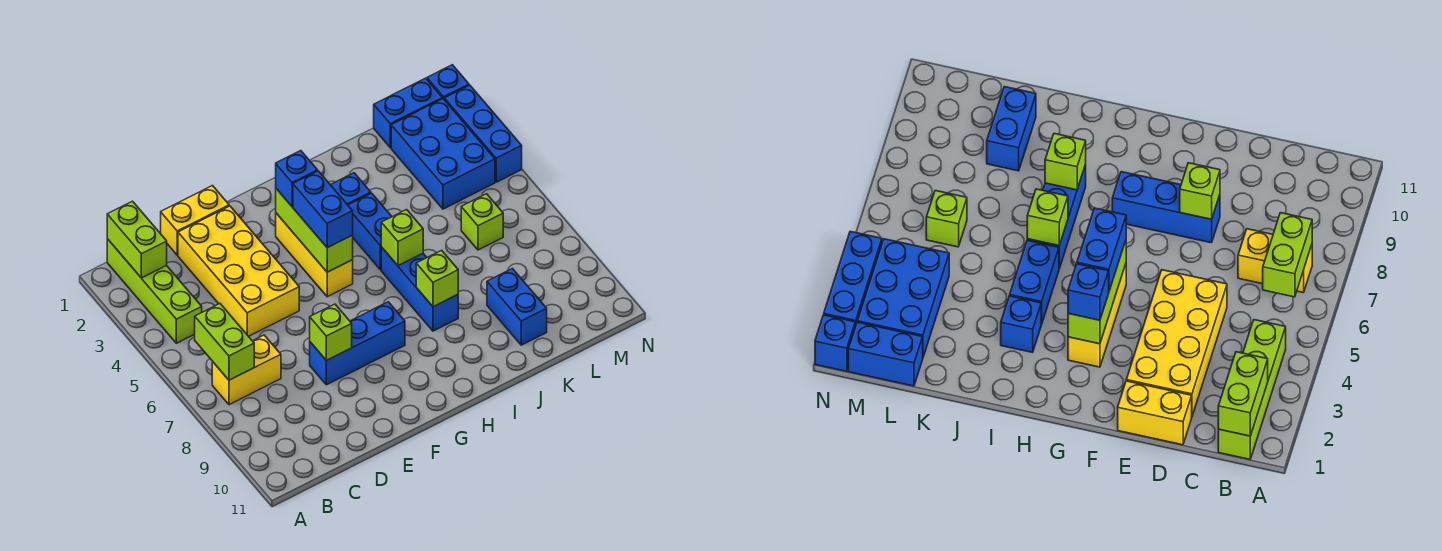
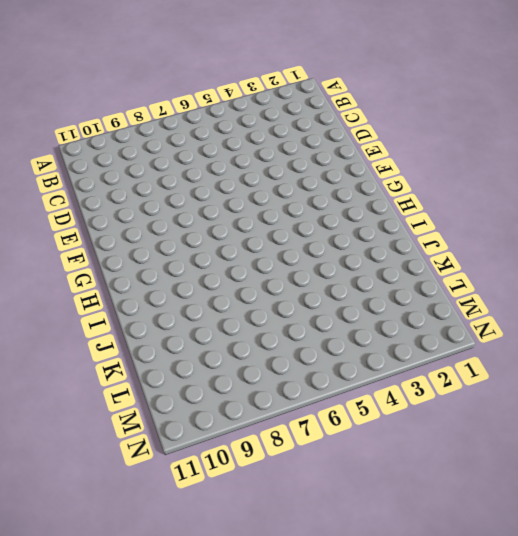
none -> lime brick B1:B4 level 1
none -> yellow brick B7:C7 level 1
none -> yellow brick D1:E1 level 1

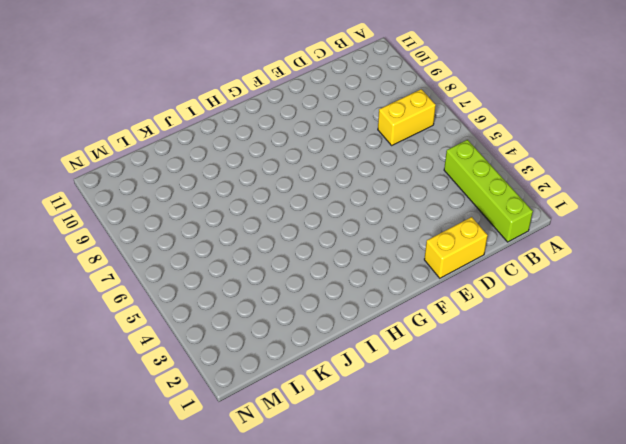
none -> yellow brick D2:E5 level 1
none -> blue brick E8:G8 level 1
none -> yellow brick G3:G5 level 1

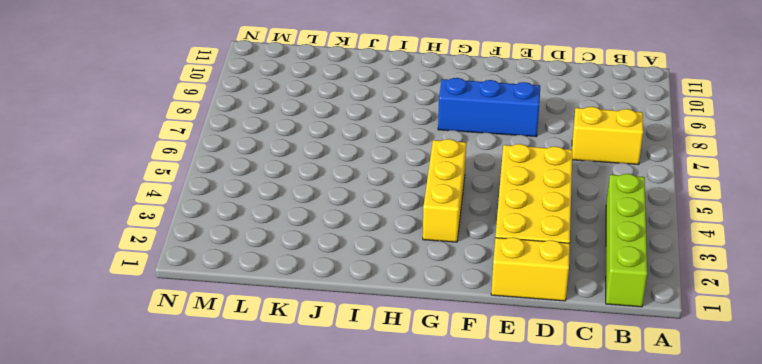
none -> blue brick I3 level 1
none -> blue brick I4:I5 level 1
none -> blue brick I6:I8 level 1

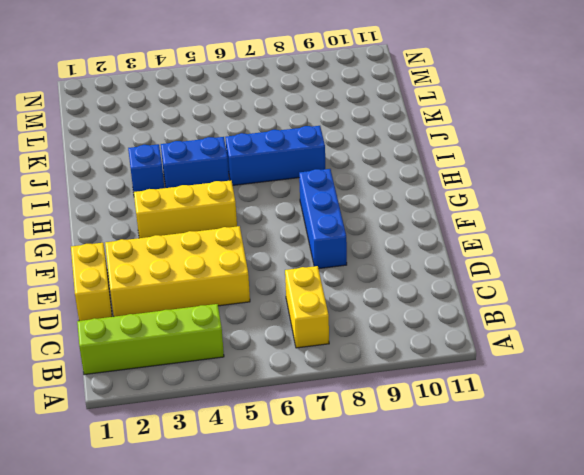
none -> blue brick K9:K10 level 1
none -> blue brick L1:M1 level 1
none -> blue brick L2:M4 level 1

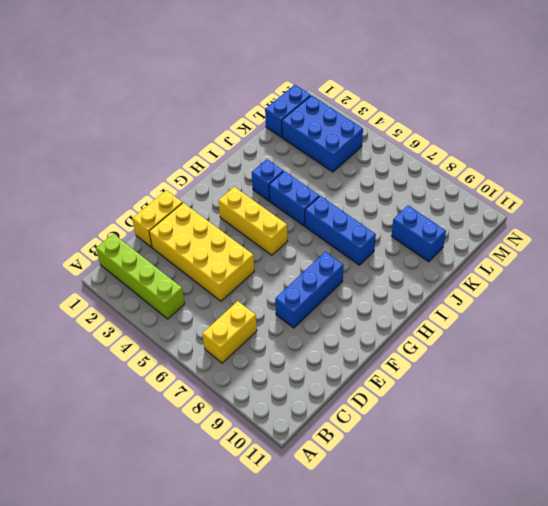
none -> lime brick L6 level 1
none -> blue brick N1 level 1
none -> blue brick N2:N4 level 1

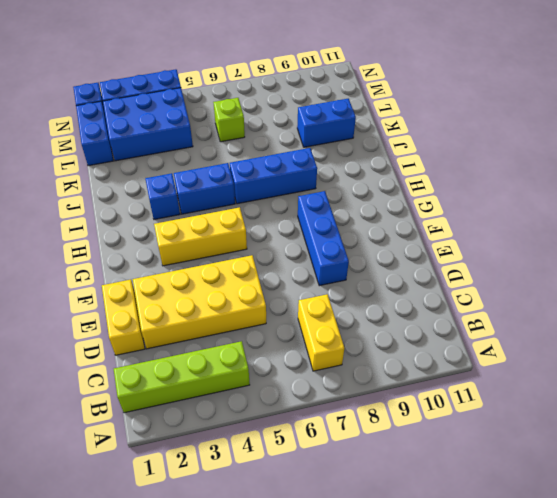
none -> lime brick B1:B2 level 2
none -> lime brick B6:B7 level 2
none -> lime brick E8 level 2

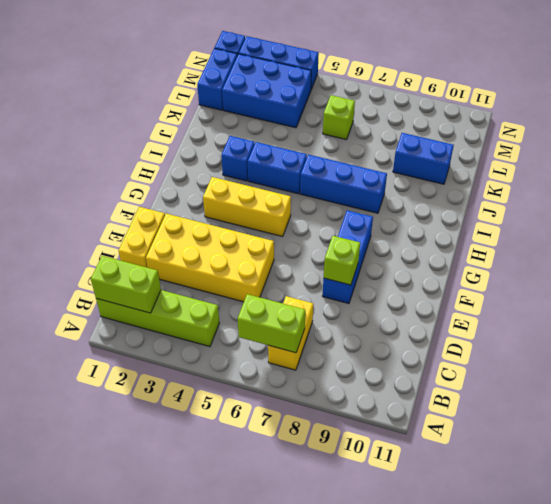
none -> lime brick G3:G5 level 2
none -> lime brick I6 level 2
none -> lime brick I8 level 2

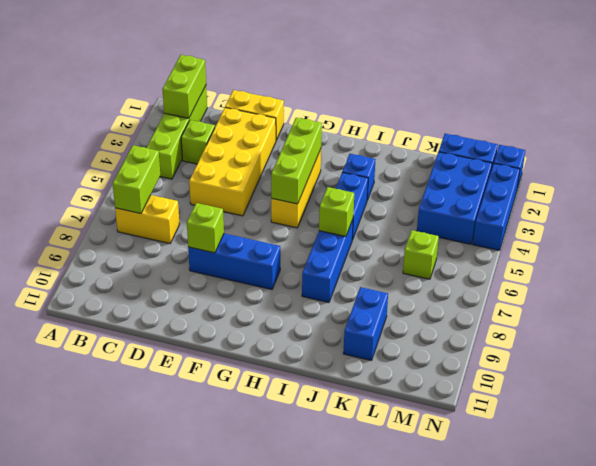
lime brick C3 level 1 -> lime brick I8 level 2
none -> blue brick G3 level 3
none -> blue brick G4:G5 level 3

